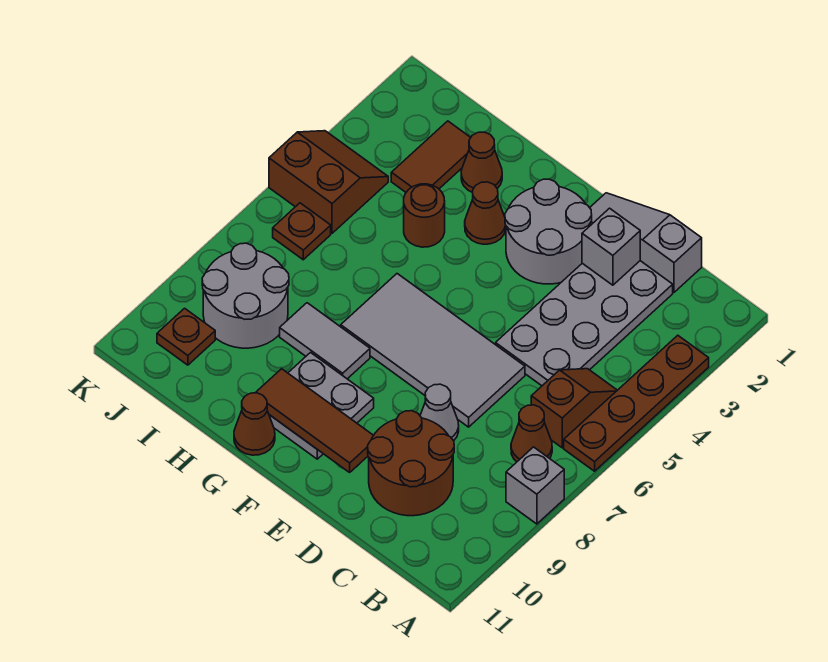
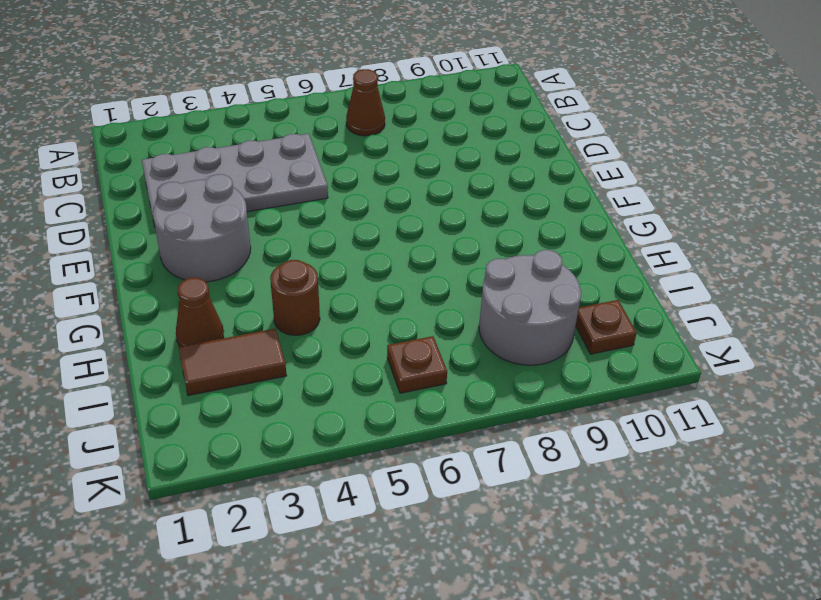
none -> brown plate A3:A6 level 1
none -> grey brick A8 level 1
none -> brown slope B5:B6 level 1 top 6

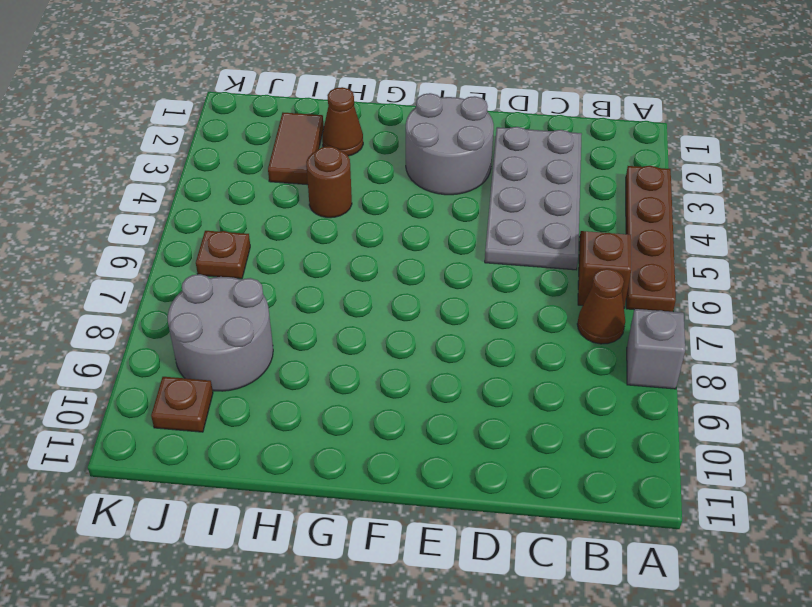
none -> grey slope C1:E1 level 1 top C
none -> brown round brick C9:D10 level 1
none -> grey tile D6:G7 level 1

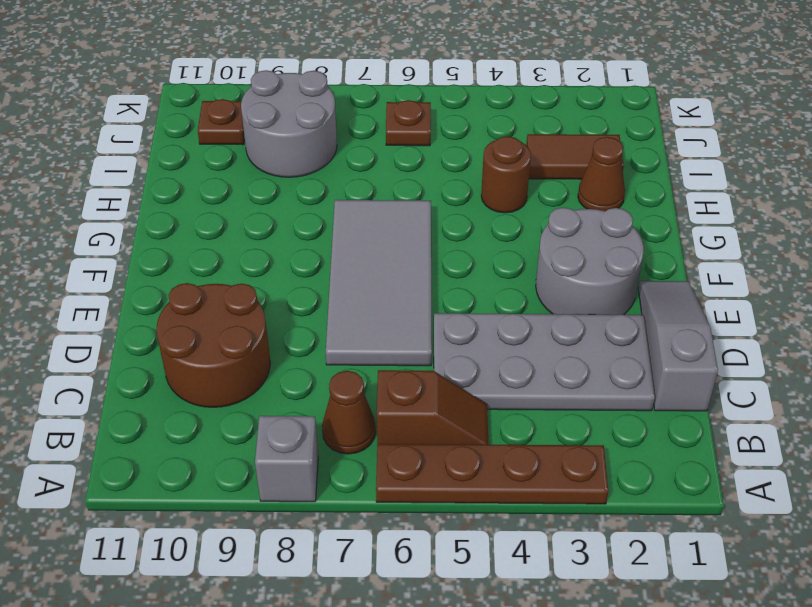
none -> grey cone D8 level 1
none -> grey plate F9:G10 level 1
none -> brown cone G3 level 1

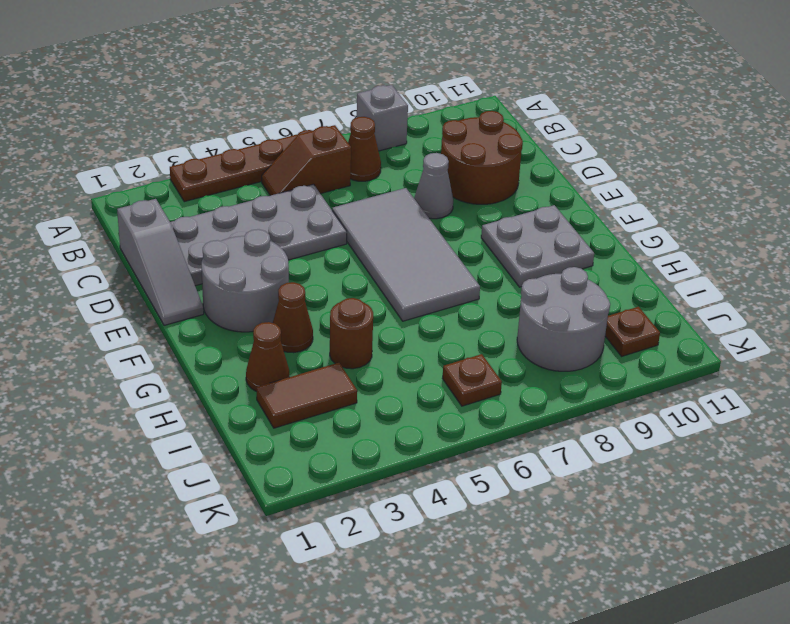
none -> grey tile G8:H8 level 1
none -> brown cone G11 level 1
none -> brown slope J4:K5 level 1 top 5

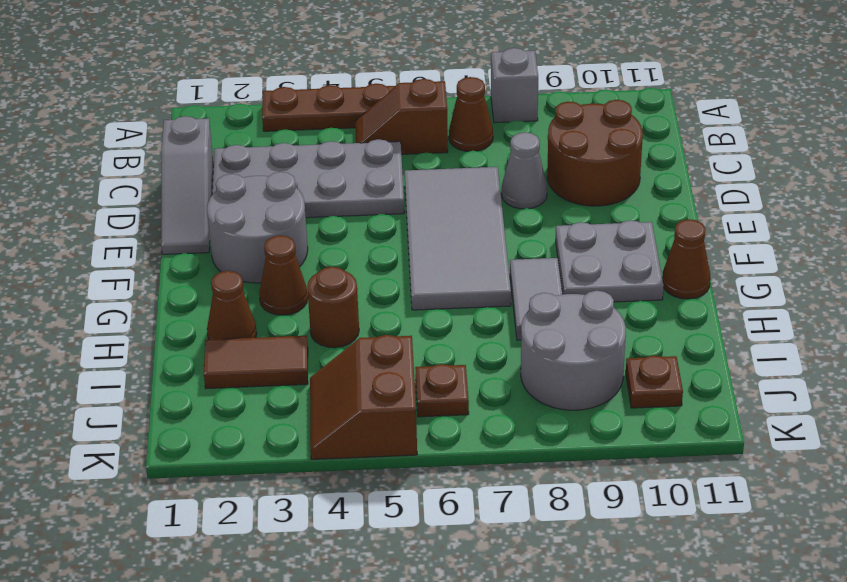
none -> grey brick D2 level 2
none -> brown tile E10:G10 level 2

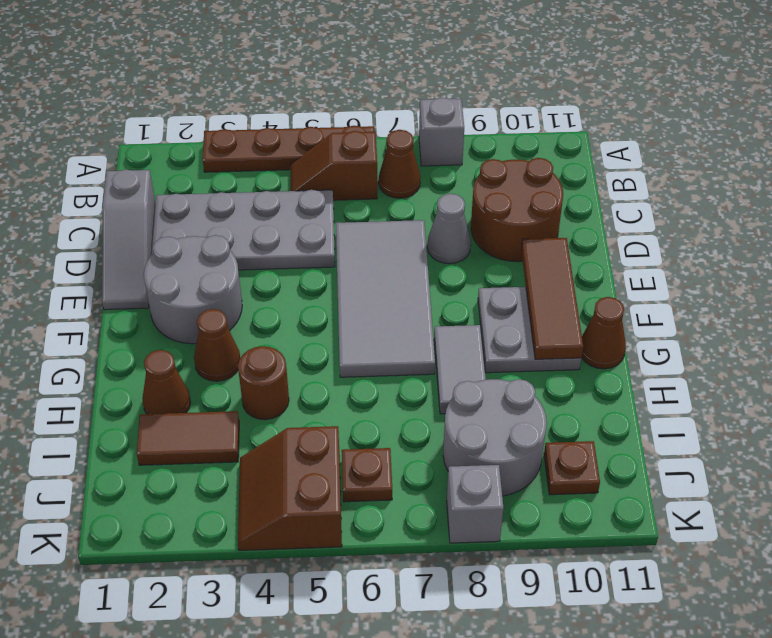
grey brick K8 level 1 -> grey brick D2 level 2

